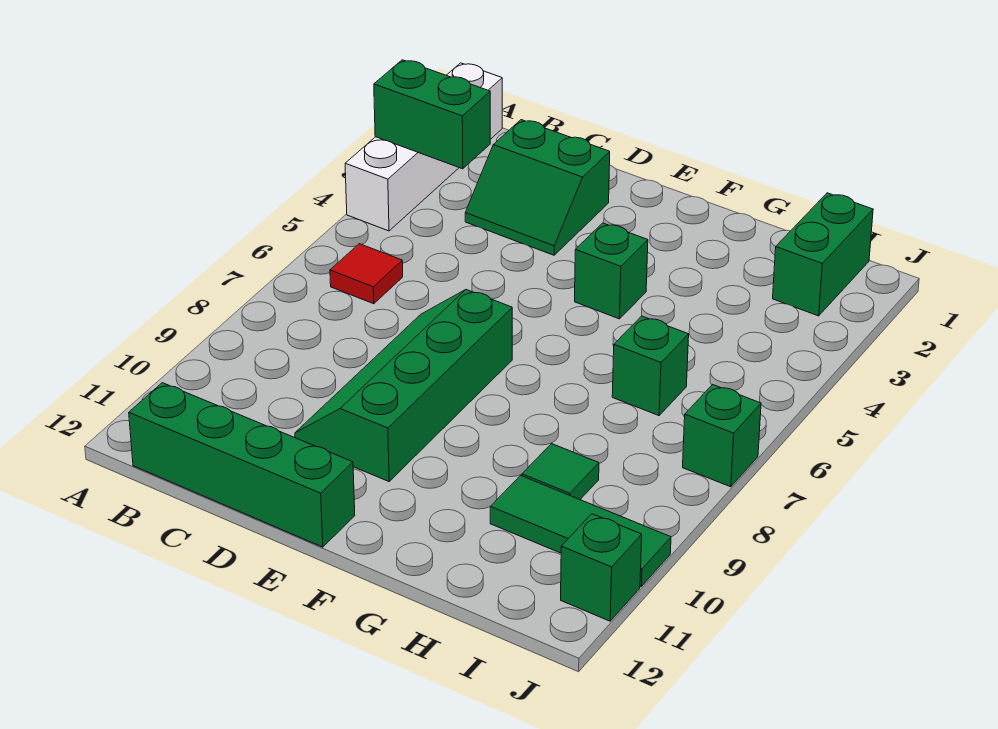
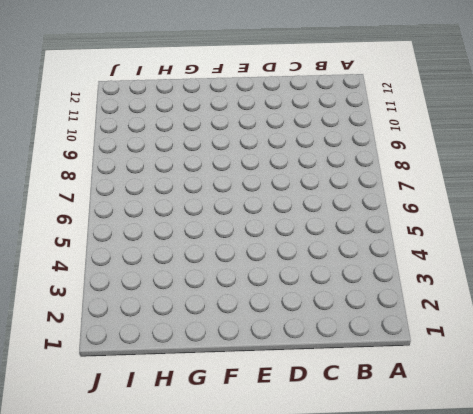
none -> white brick A1:A4 level 1
none -> red tile B6 level 1
none -> green brick B12:E12 level 1

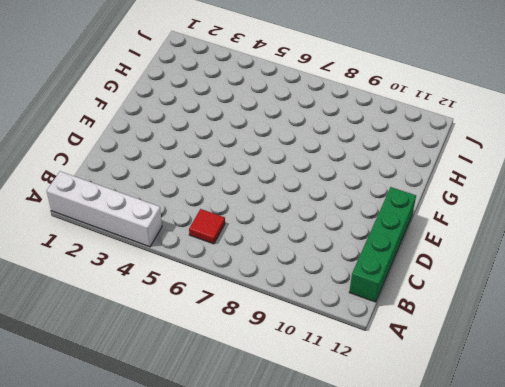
none -> green slope C2:D3 level 1 top 2
none -> green slope D7:E10 level 1 top E
none -> green brick F4 level 1

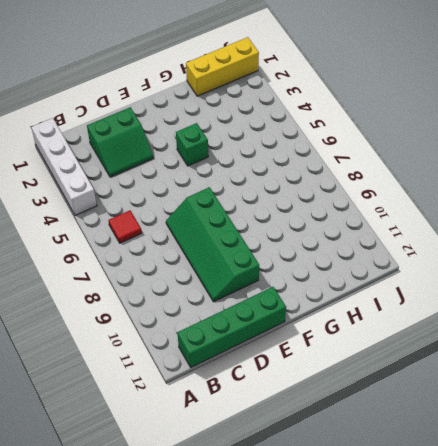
yellow brick H1:J1 level 1 -> green brick I1:I2 level 1
none -> green brick H6 level 1
none -> green tile H9 level 1
none -> green tile H10:J10 level 1

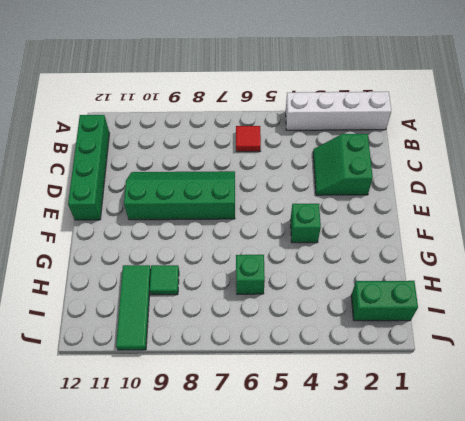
none -> green brick J7 level 1
none -> green brick J11 level 1
none -> green brick A3:B3 level 2

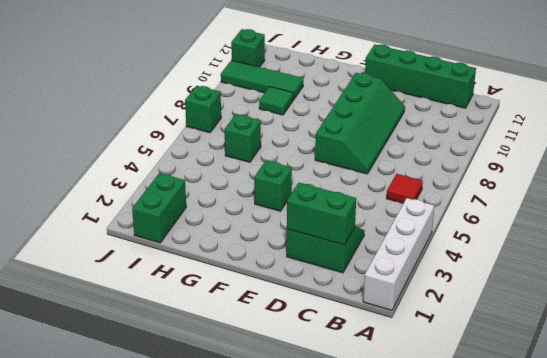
green brick C2:D2 level 2 -> green brick A3:B3 level 2

